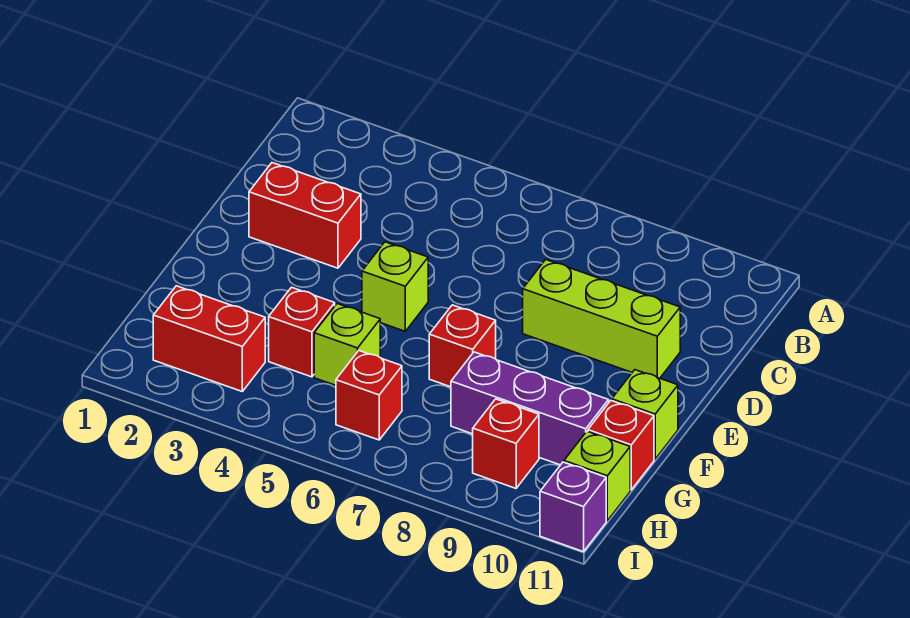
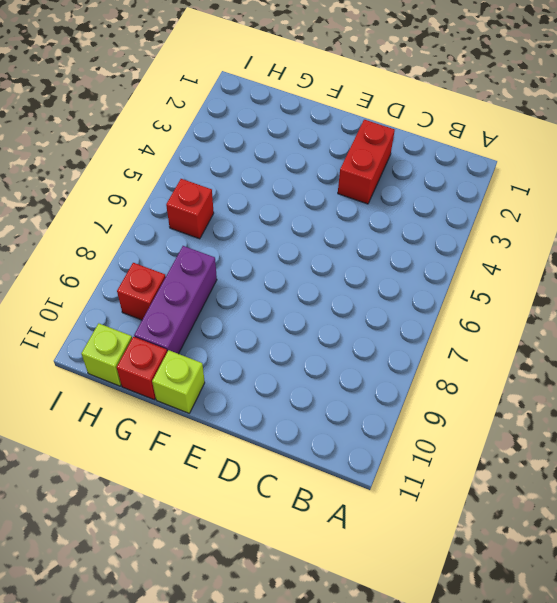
none -> lime brick D8:D10 level 1
none -> lime brick E5 level 1
none -> red brick F7 level 1

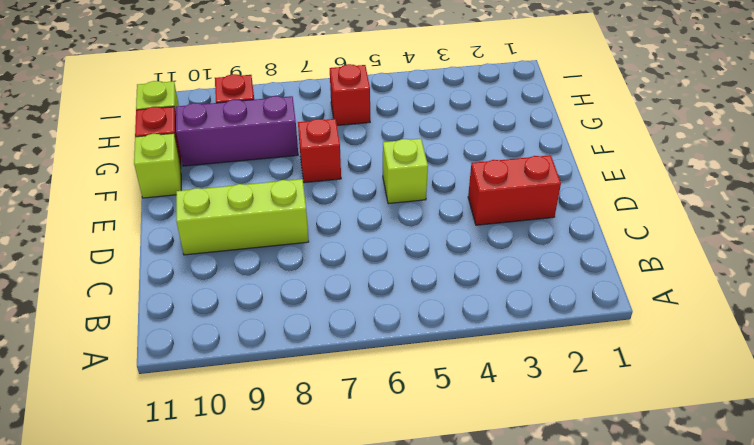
none -> red brick G4 level 1
none -> lime brick G5 level 1
none -> red brick H2:H3 level 1

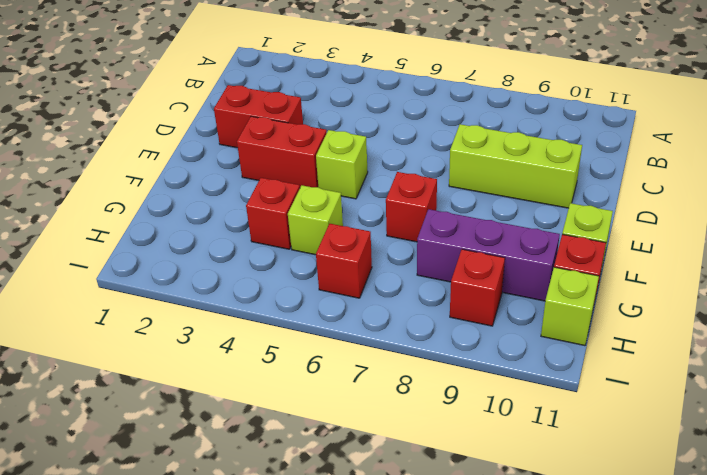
red brick E3:E4 level 1 -> red brick H2:H3 level 1
none -> purple brick I11 level 1

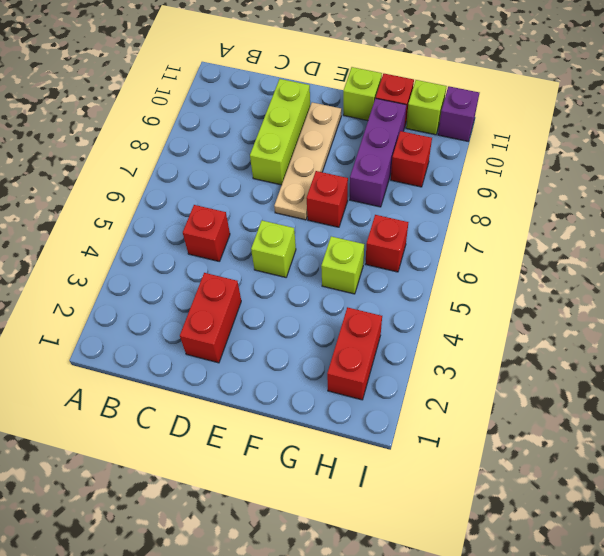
red brick C5 level 1 -> red brick G4 level 1
tan plate E7:E10 level 1 -> none

